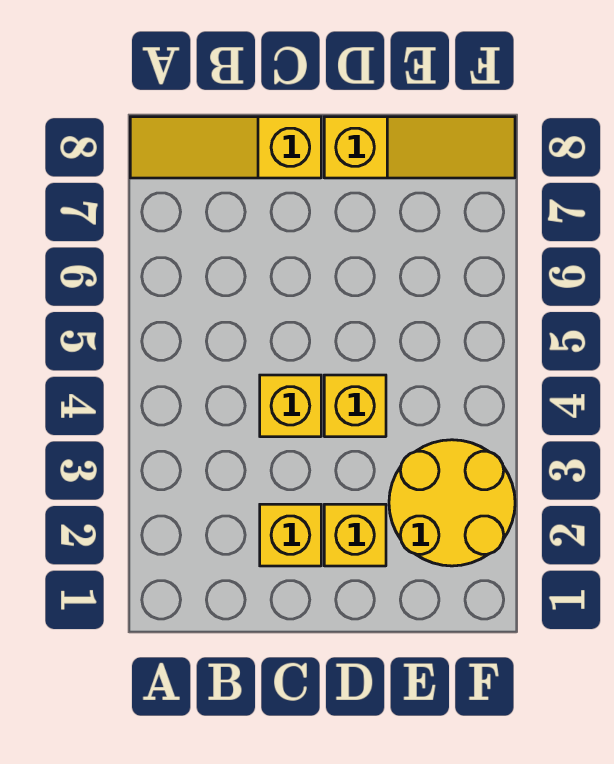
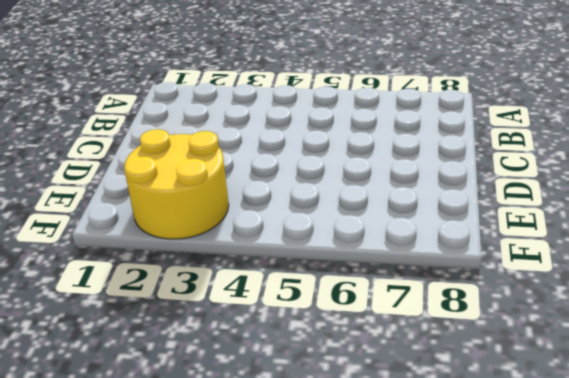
none -> yellow slope A8:C8 level 1 top C
none -> yellow brick C2 level 1

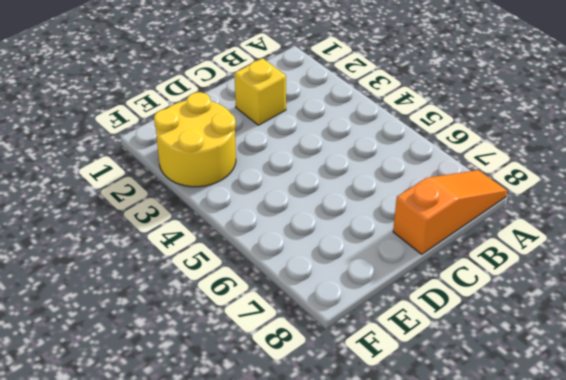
orange slope A8:C8 level 1 top C -> yellow slope A8:C8 level 1 top C
none -> yellow brick C4 level 1
none -> yellow brick D2 level 1

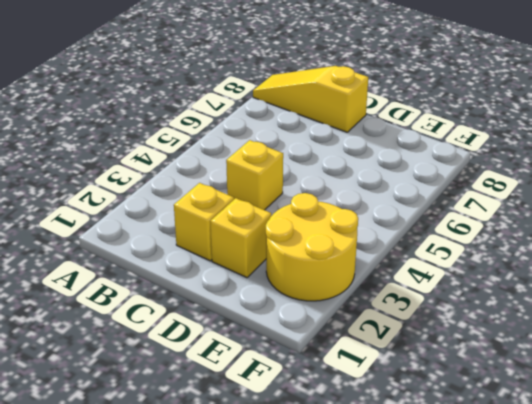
none -> yellow brick D4 level 1
none -> yellow slope D8:F8 level 1 top D

